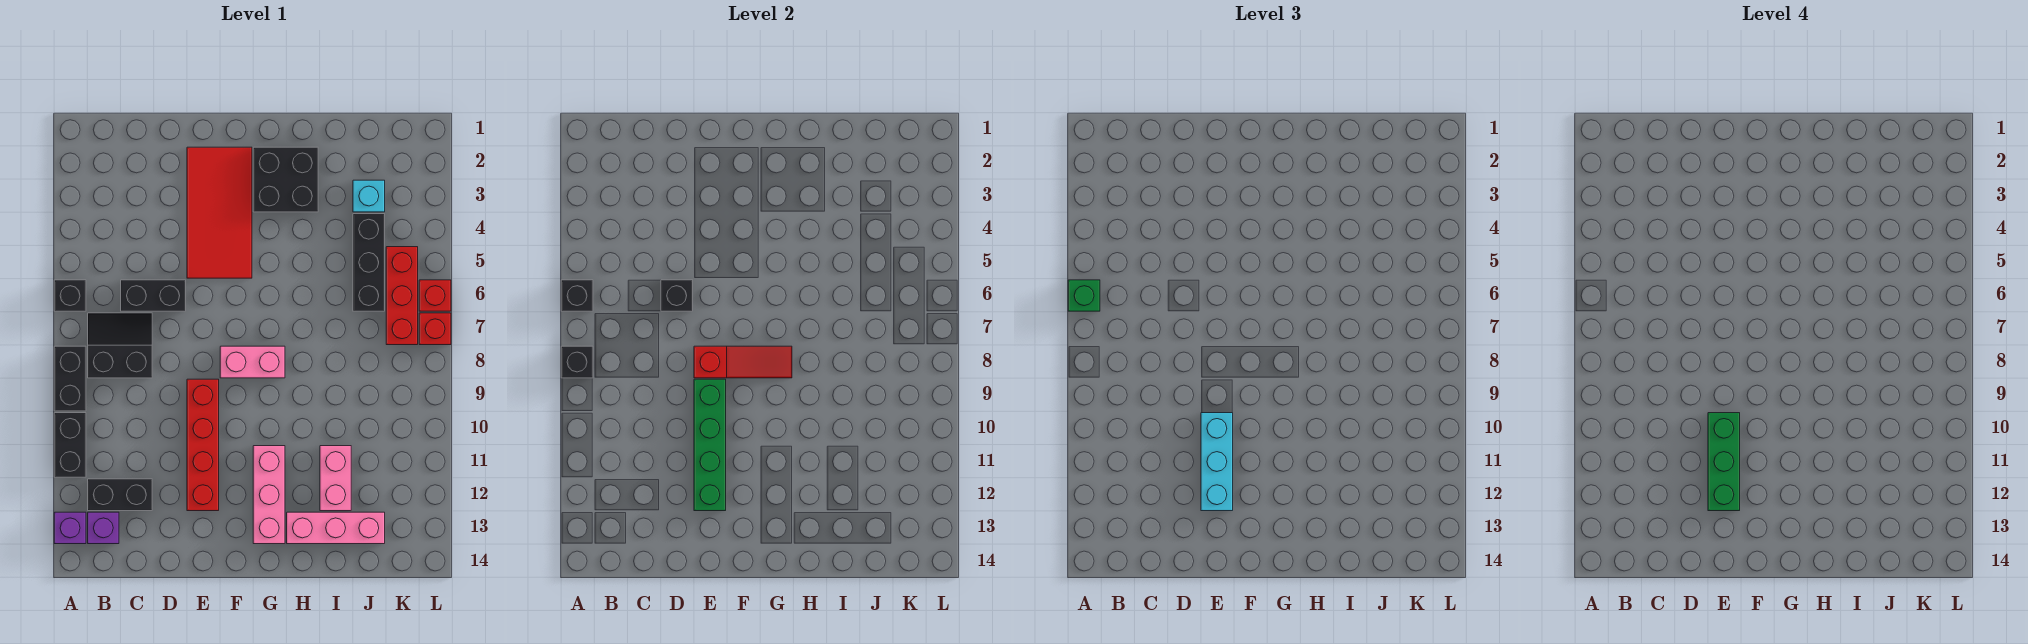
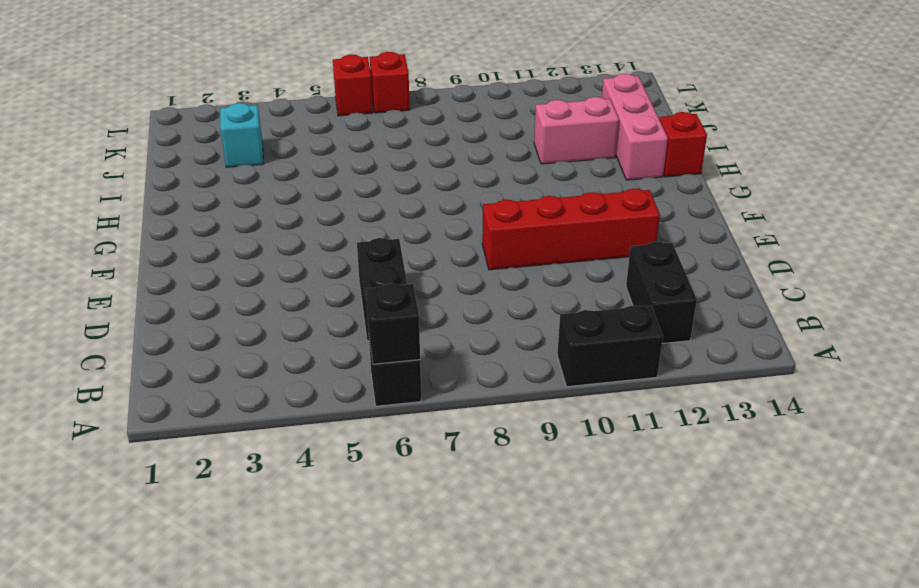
red brick H14 level 1 -> none
none -> black brick A8:A9 level 1
none -> purple brick A13 level 1
none -> black slope B7:C8 level 1 top 8

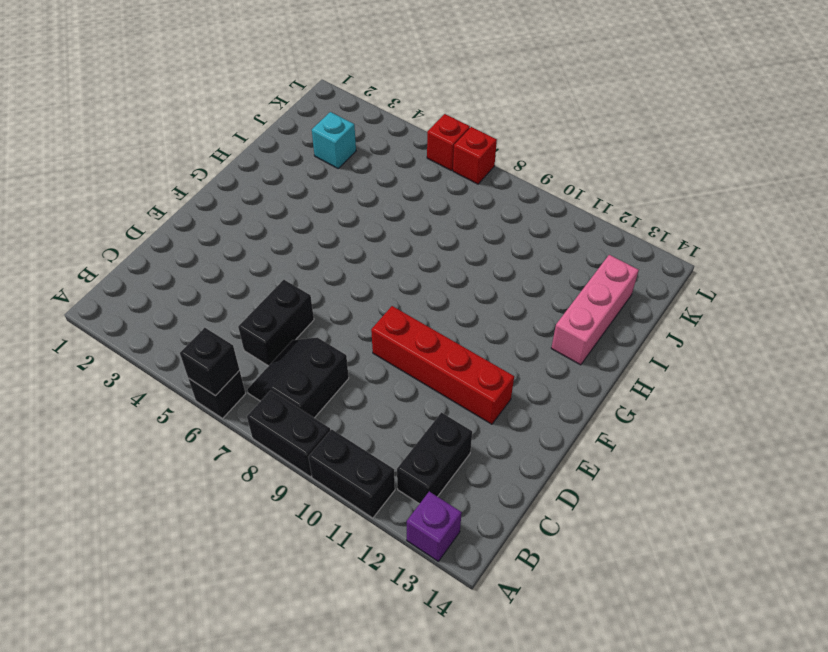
none -> purple brick B13 level 1
none -> red tile E2:F5 level 1
none -> pink brick F8:G8 level 1

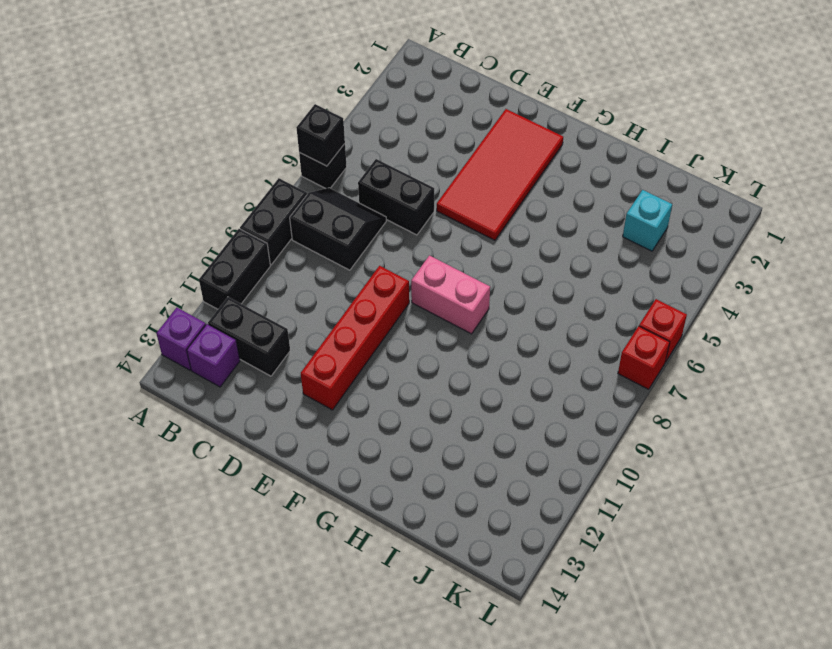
none -> black brick G2:H3 level 1
none -> pink brick G11:G13 level 1
none -> pink brick H13:J13 level 1

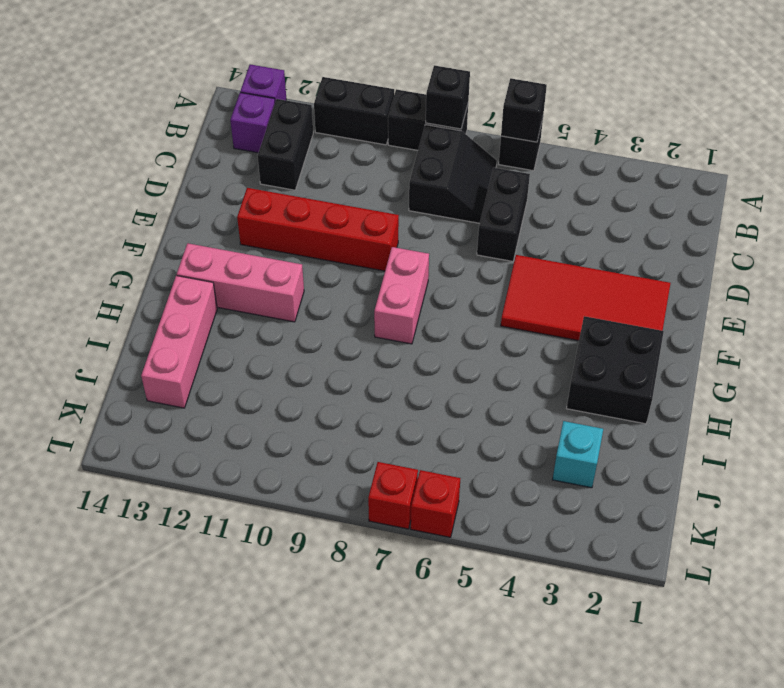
none -> pink brick I11:I12 level 1
none -> black brick J4:J6 level 1
none -> red brick K5:K7 level 1

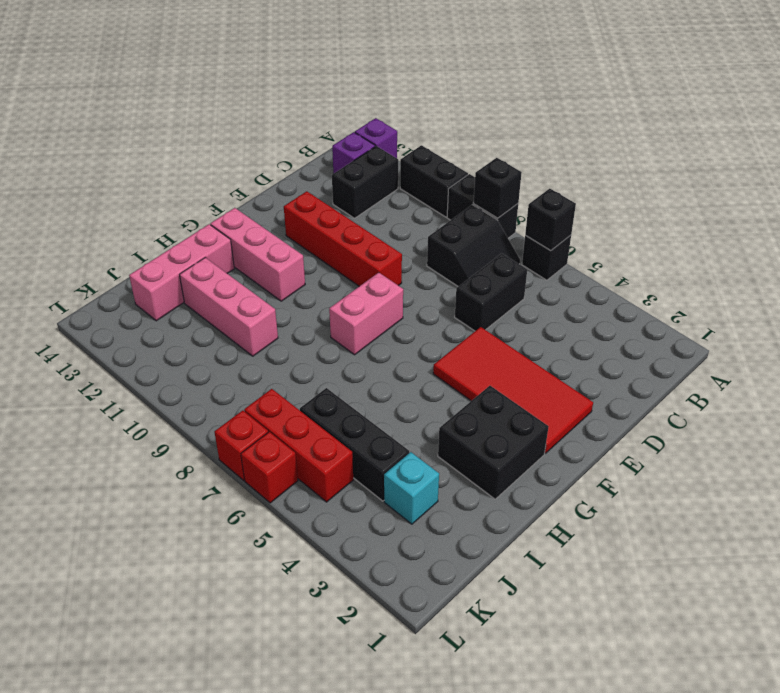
pink brick I10:I12 level 1 -> pink brick I11:I12 level 1
none -> black brick D6 level 2
none -> red slope E8:G8 level 2 top E
none -> green brick E9:E12 level 2

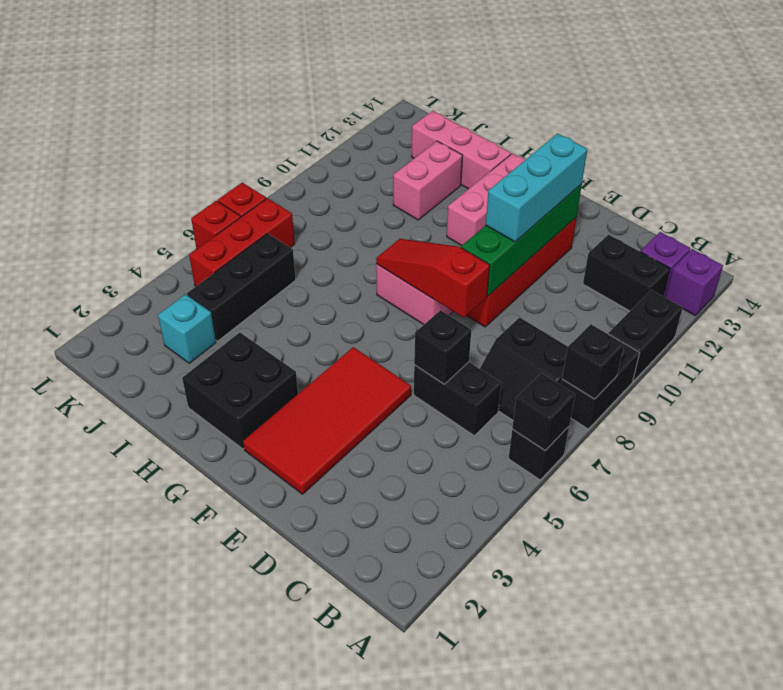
none -> green brick A6 level 3
none -> green brick E10:E12 level 4

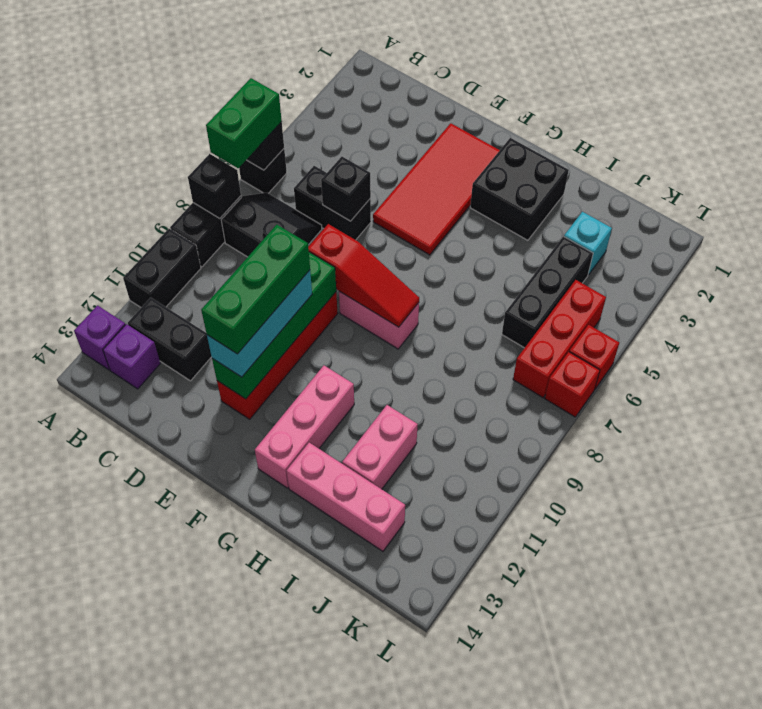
green brick A6:A7 level 3 -> green brick A6 level 3

